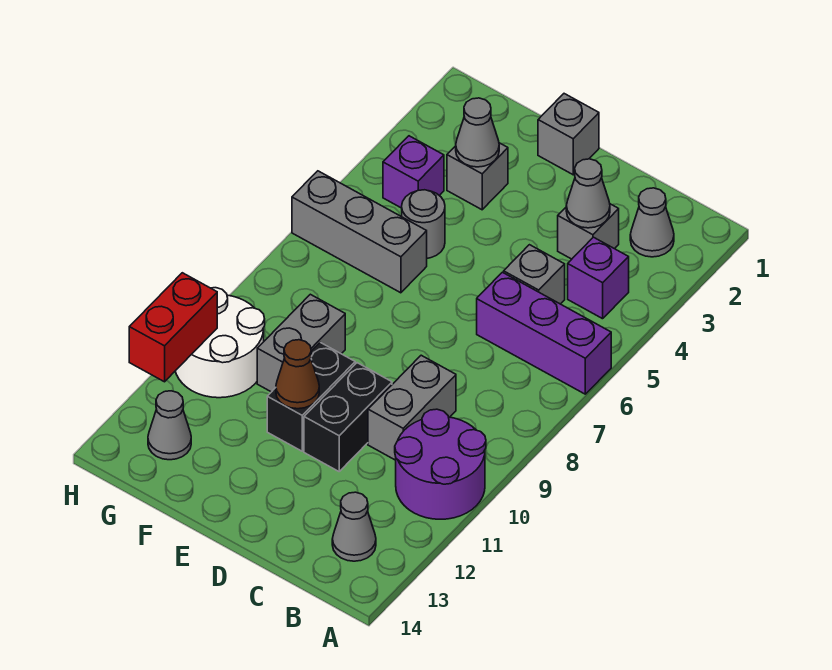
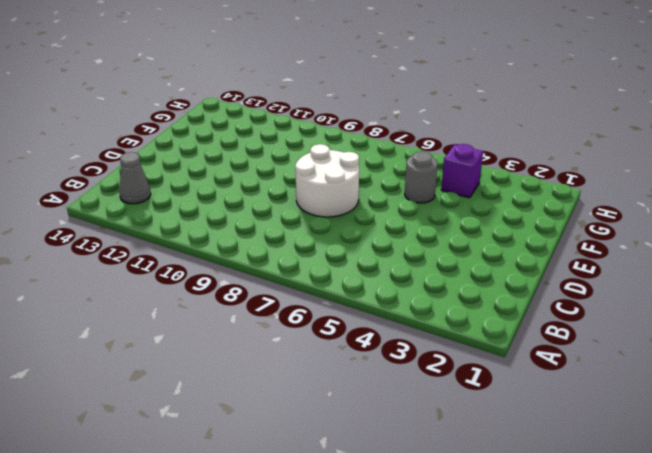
white round brick D7:E8 level 1 -> white round brick G10:H11 level 1
none -> purple brick A6:C6 level 1
none -> purple round brick A10:B11 level 1
none -> grey cone B2 level 1

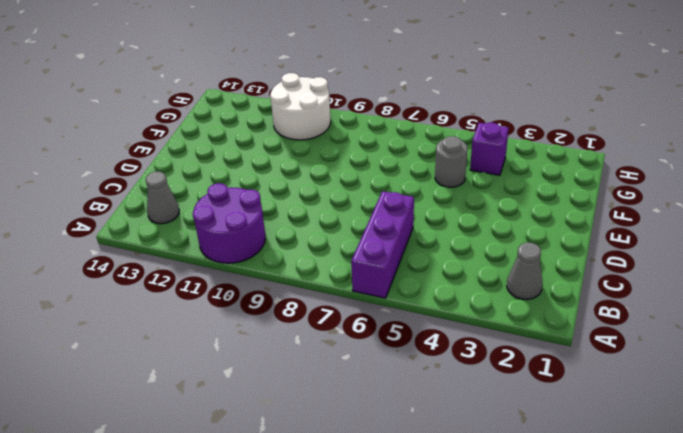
none -> purple brick B4 level 1
none -> grey brick C3 level 1
none -> grey brick C5 level 1

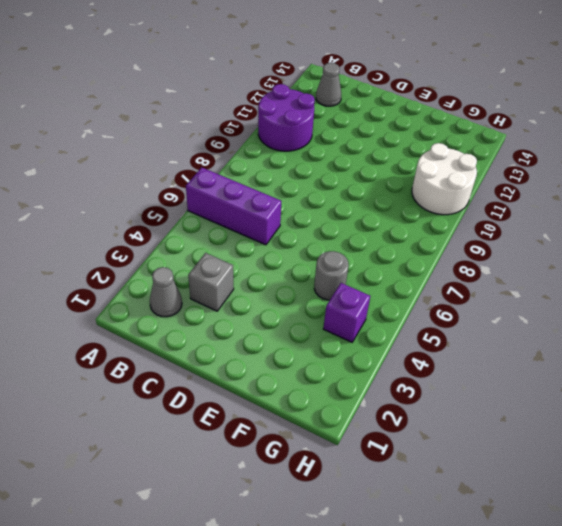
none -> purple brick B4 level 1
none -> grey brick C5 level 1
none -> grey brick C9:C10 level 1

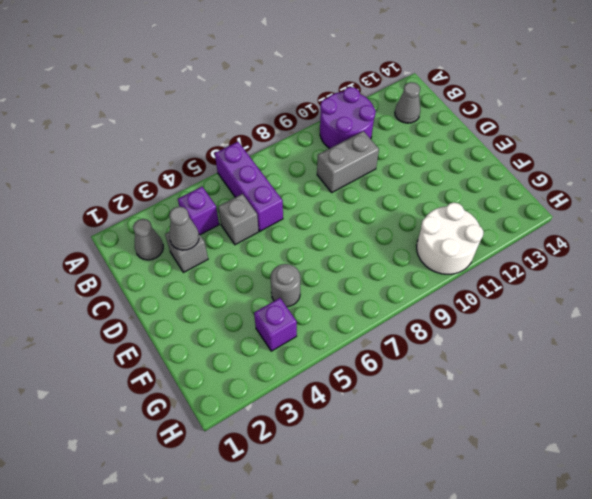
none -> black brick D10:D11 level 1
none -> grey brick E1 level 1
none -> black brick E10:E11 level 1

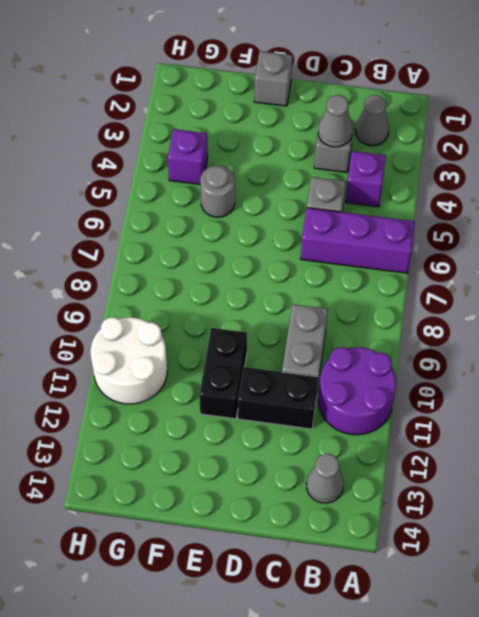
black brick C11:D11 level 1 -> black brick D10:D11 level 1
none -> grey brick F3 level 1
none -> grey brick F6:H6 level 1
none -> grey brick F9:F10 level 1

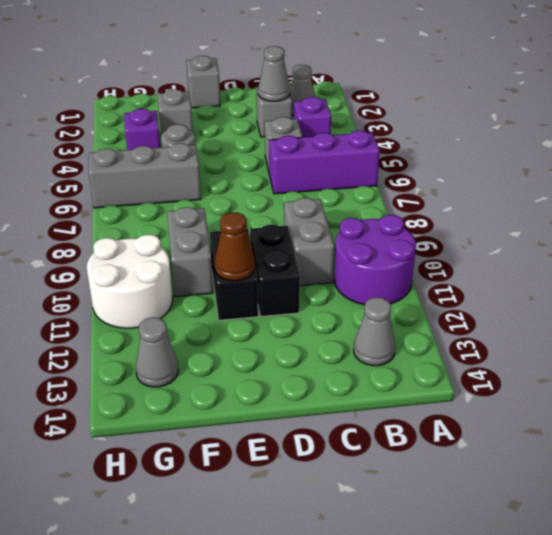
none -> grey cone F3 level 2
none -> red brick H11:H12 level 2

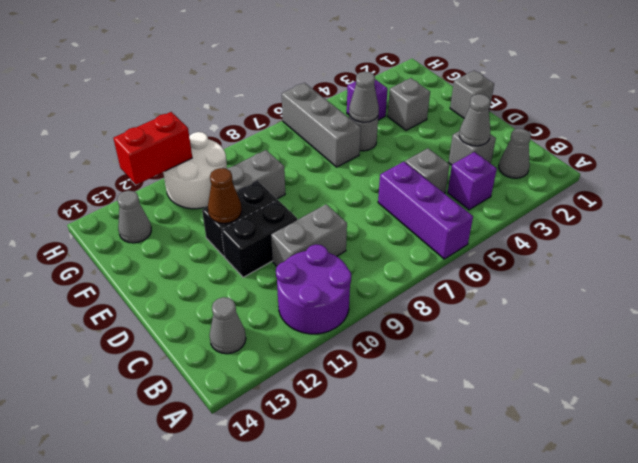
grey cone F5 level 2 -> grey cone F3 level 2

